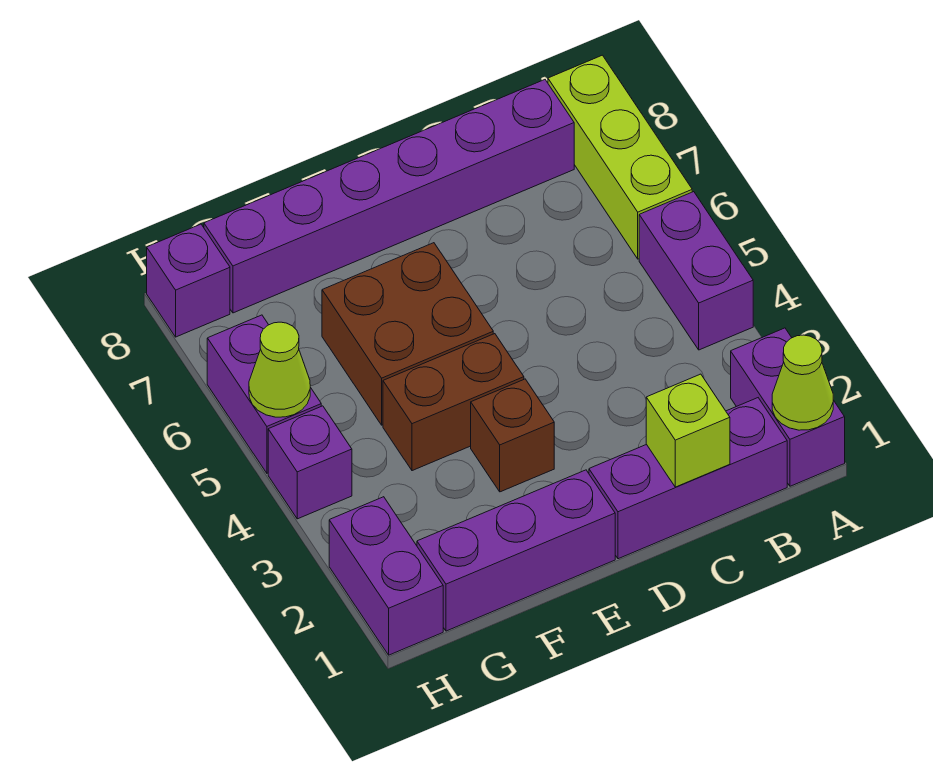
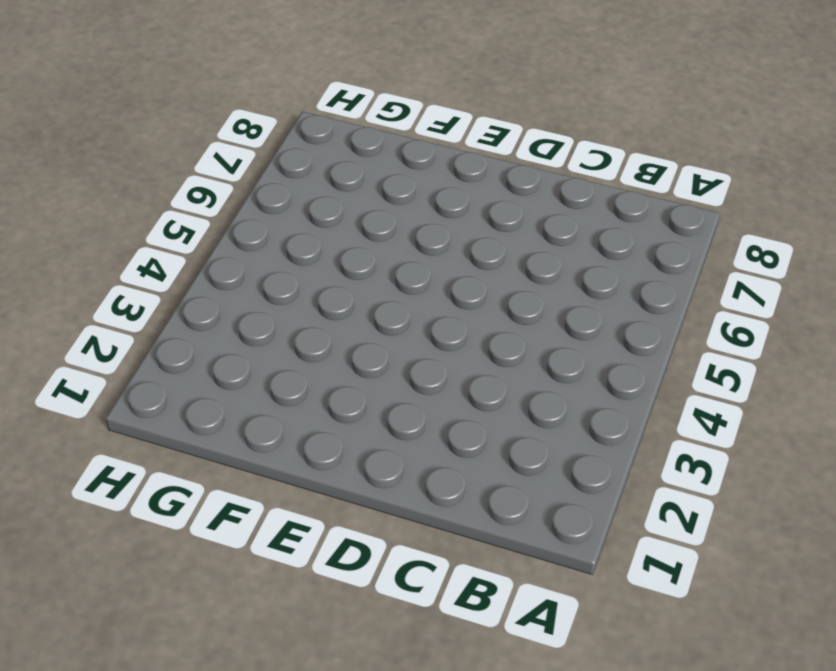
none -> purple brick A1:A2 level 1
none -> purple brick A4:A5 level 1
none -> lime brick A6:A8 level 1

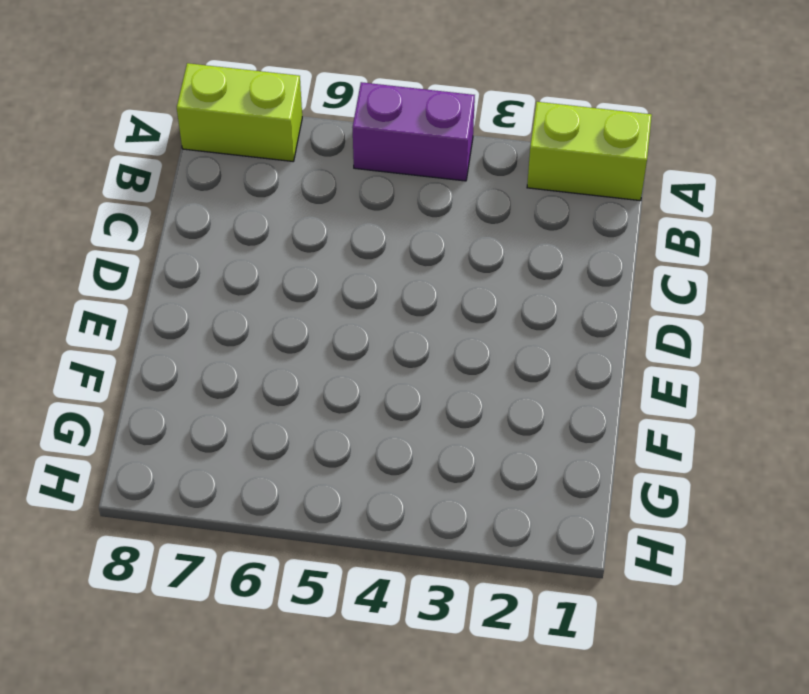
lime brick A1:A2 level 1 -> purple brick A1:A2 level 1
lime brick A7:A8 level 1 -> lime brick A6:A8 level 1
none -> purple brick B1:D1 level 1
none -> purple brick B8:G8 level 1
none -> purple brick E1:G1 level 1

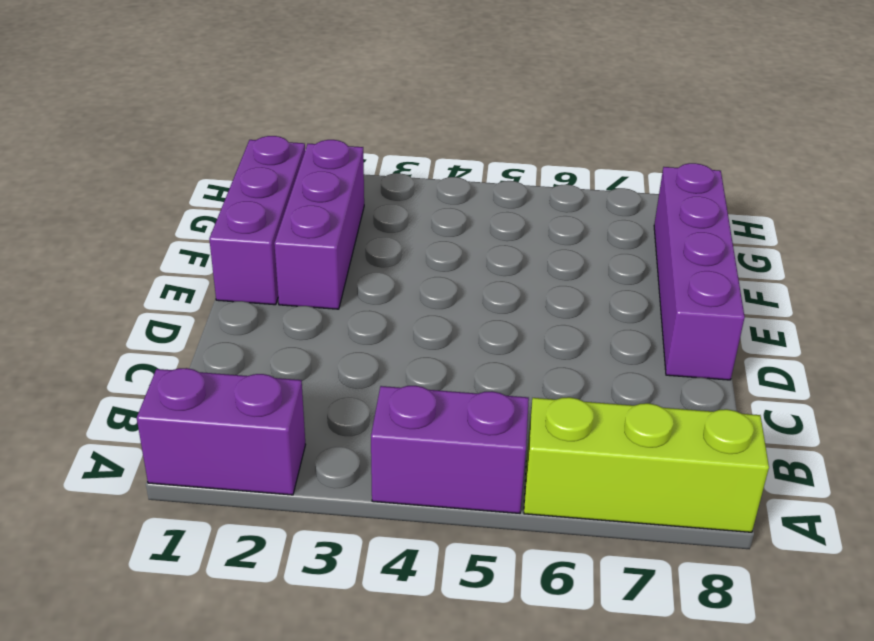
purple brick D8:G8 level 1 -> purple brick B8:G8 level 1
purple brick E2:G2 level 1 -> purple brick B1:D1 level 1
none -> brown brick E3 level 1
none -> brown brick E4:F4 level 1
none -> brown brick E5:F6 level 1

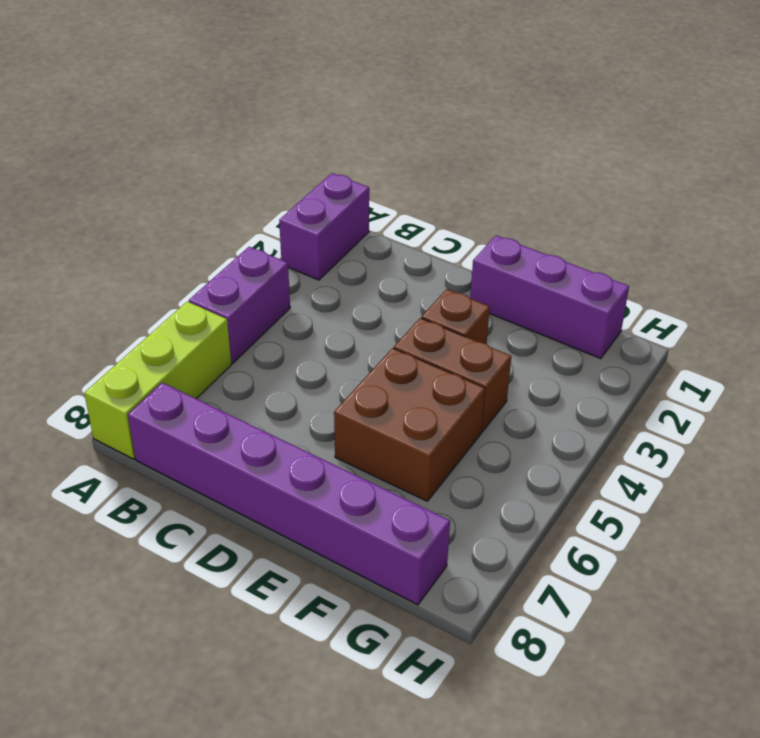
none -> purple brick B1:D1 level 1
none -> purple brick H1:H2 level 1
none -> purple brick H4 level 1

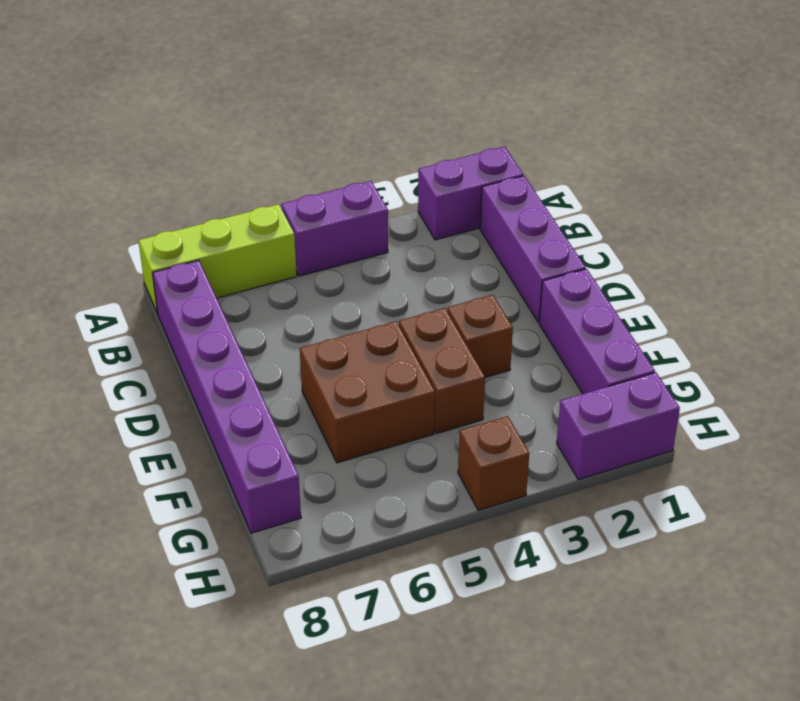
brown brick H4 level 1 -> purple brick H4 level 1
none -> purple brick H5:H6 level 1
none -> purple brick H8 level 1
none -> lime cone A1 level 2

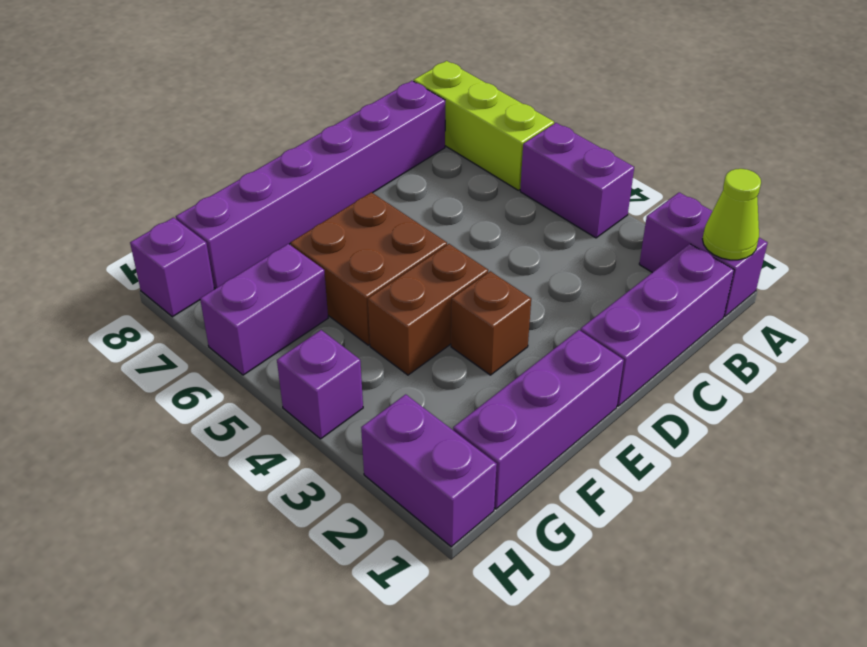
purple brick G6:H6 level 1 -> purple brick H5:H6 level 1
none -> lime brick C1 level 2
none -> lime cone H5 level 2

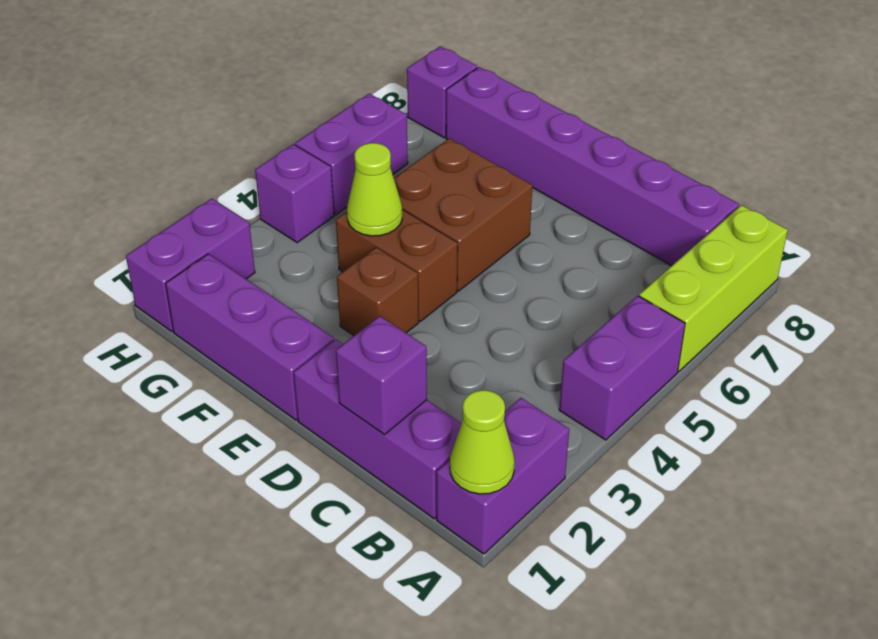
purple brick C1 level 2 -> lime brick C1 level 2
lime cone F4 level 2 -> lime cone H5 level 2

